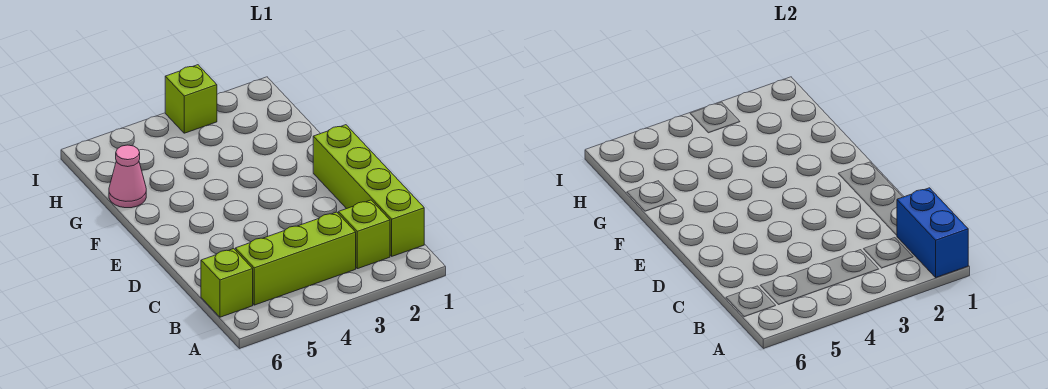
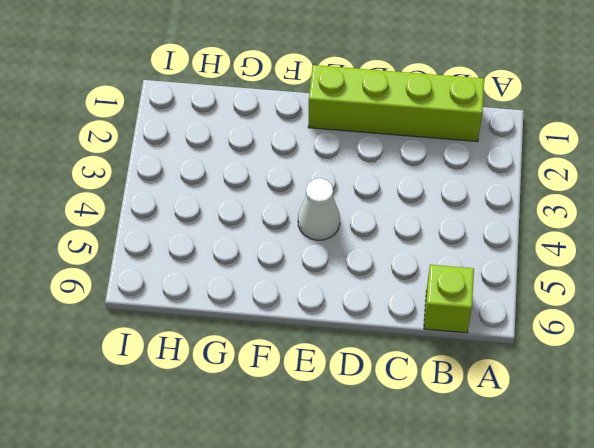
white cone E4 level 1 -> none
none -> lime brick B2 level 1
none -> lime brick B3:B5 level 1

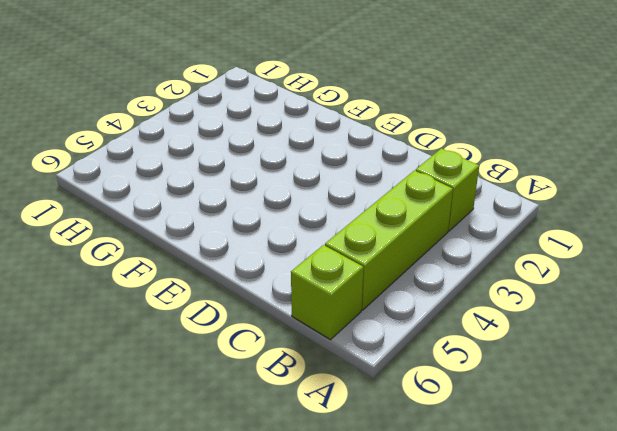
none -> lime brick B1:E1 level 1
none -> pink cone G6 level 1

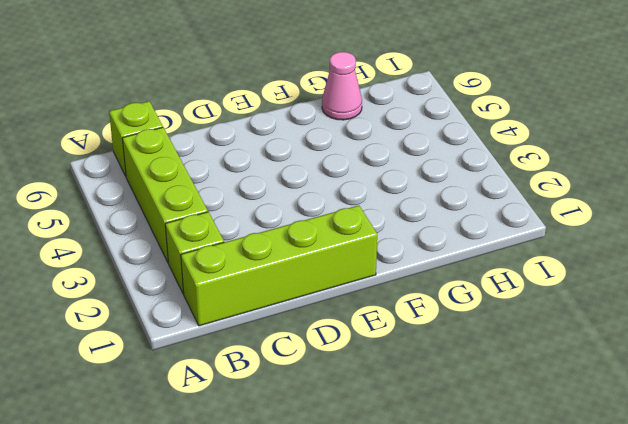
none -> lime brick I3 level 1
none -> blue brick A1:B1 level 2

